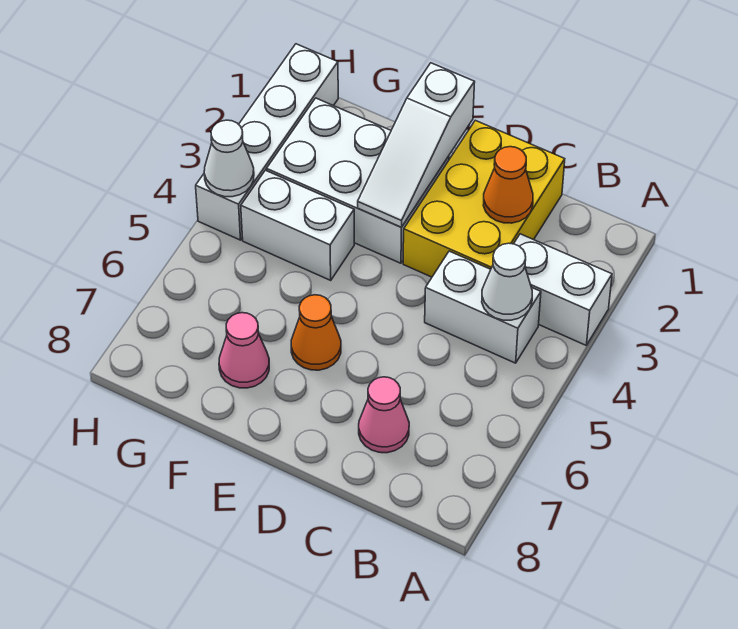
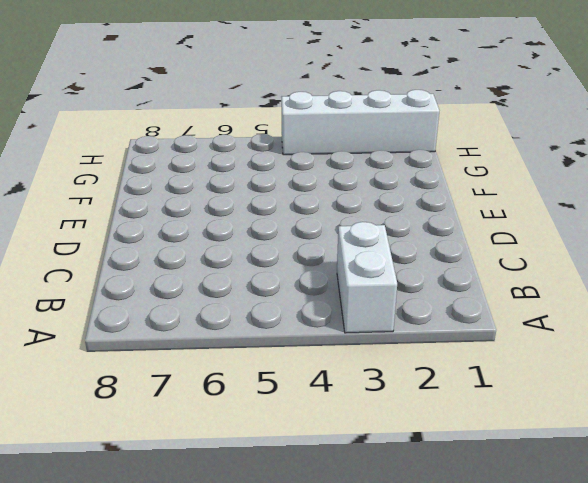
none -> white brick B4:C4 level 1
none -> yellow brick C1:D3 level 1
none -> pink cone C7 level 1

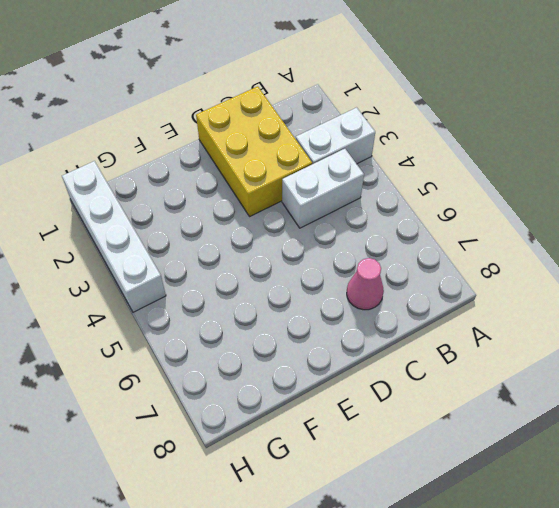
none -> white brick E2:G3 level 1
none -> orange cone E6 level 1
none -> white brick F4:G4 level 1

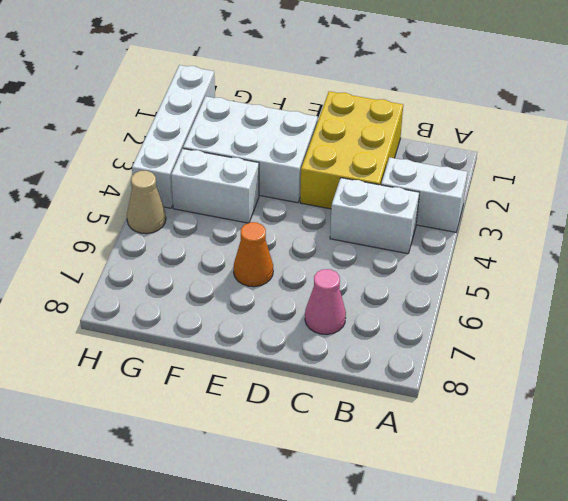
tan cone H5 level 1 -> none
none -> pink cone F7 level 1
none -> white cone B4 level 2
none -> orange cone C2 level 2

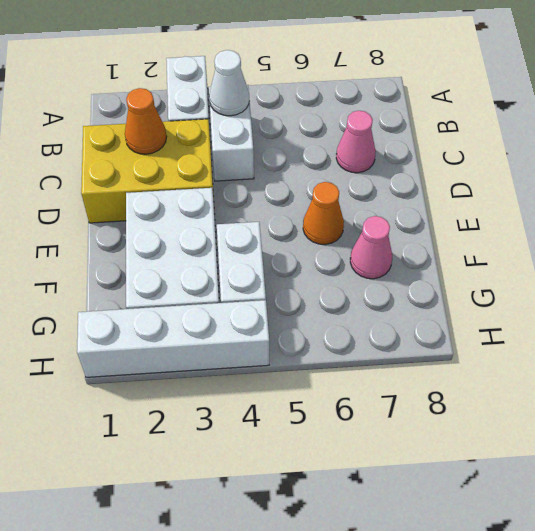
none -> white slope E1:E3 level 2 top 1
none -> white cone H4 level 2

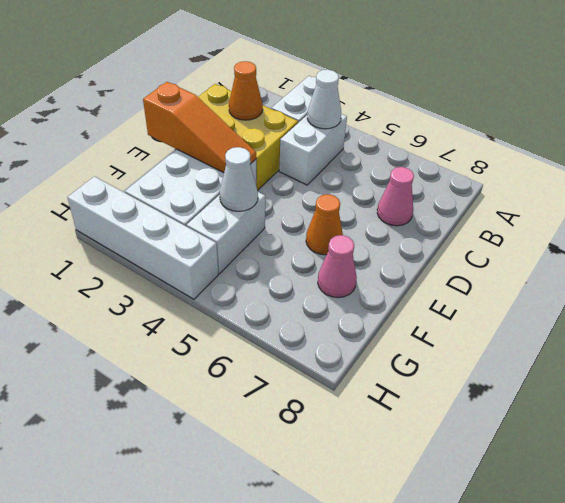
orange slope E1:E3 level 2 top 1 -> white slope E1:E3 level 2 top 1
white cone F4 level 2 -> white cone H4 level 2

